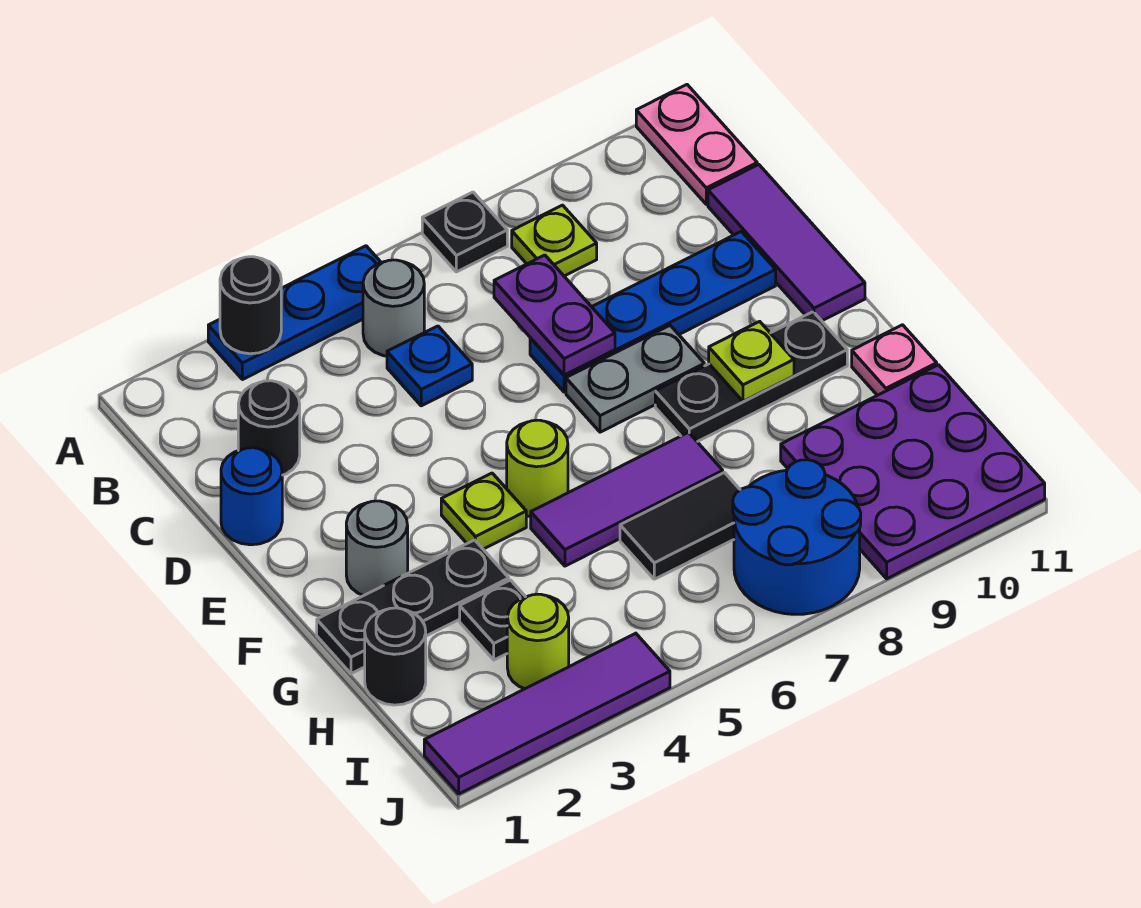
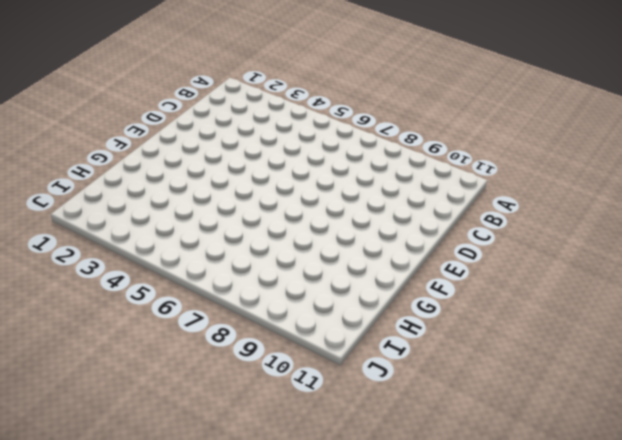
none -> blue plate A3:A5 level 1
none -> black plate A7 level 1
none -> pink plate A11:B11 level 1

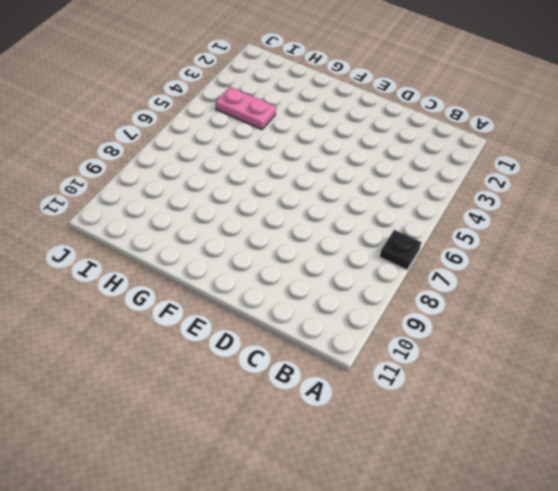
pink plate H4:I4 level 1 -> pink plate A11:B11 level 1
none -> blue plate A3:A5 level 1
none -> grey round brick B5 level 1
none -> lime plate B8 level 1

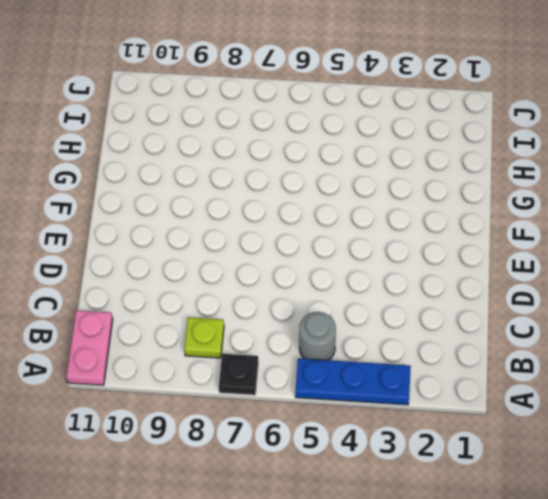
none -> black round brick C2 level 1
none -> blue plate C5 level 1
none -> purple tile C11:E11 level 1

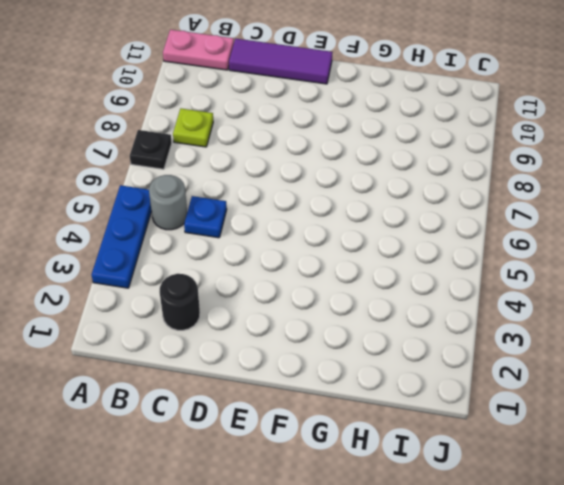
none -> blue round brick D1 level 1
none -> blue plate D7:D10 level 1
none -> grey plate E7:E8 level 1

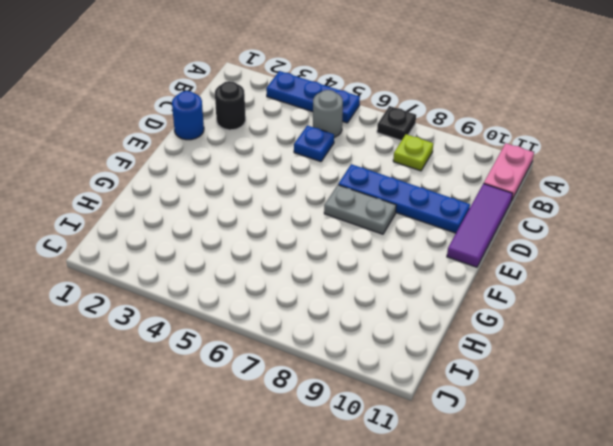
none -> grey round brick F2 level 1
none -> lime plate F4 level 1
none -> lime round brick F5 level 1

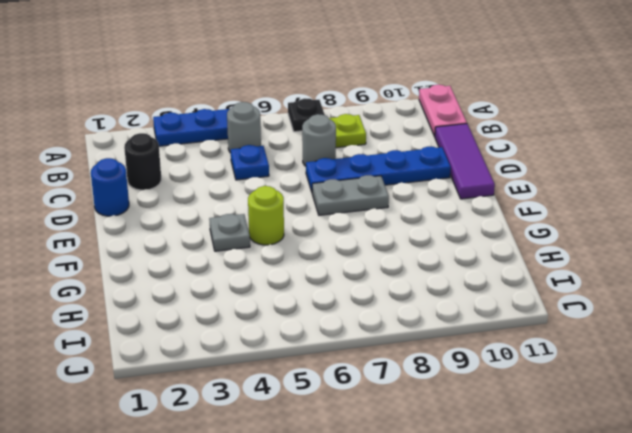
grey round brick C7 level 1 -> grey round brick F2 level 1
grey plate F4 level 1 -> lime plate F4 level 1
none -> black plate F8:F10 level 1
none -> black plate G1:G3 level 1
none -> purple tile G5:G7 level 1

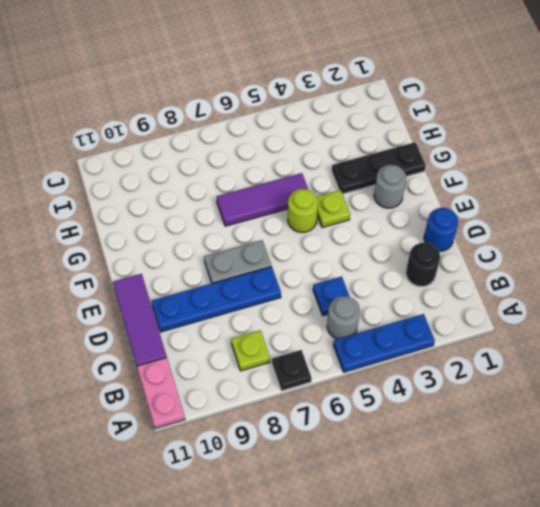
none -> black plate F8:F10 level 1
none -> pink plate G11 level 1
none -> black round brick H1 level 1

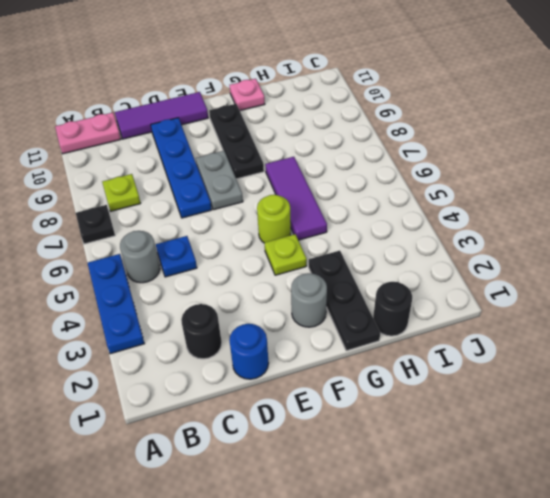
none -> black plate H3 level 1
none -> black tile H6:H7 level 1
none -> purple plate H9:J11 level 1

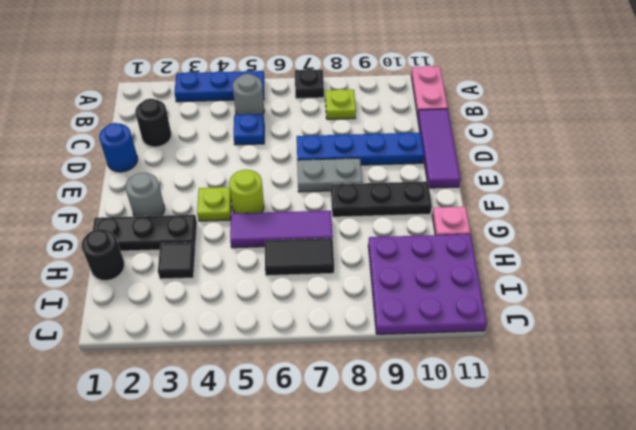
black tile H3 level 1 -> black plate H3 level 1
none -> lime round brick I3 level 1
none -> blue round brick I7:J8 level 1
none -> purple tile J1:J4 level 1

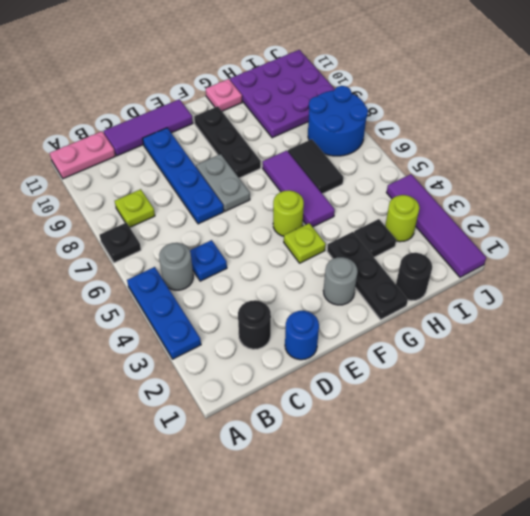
none -> black round brick A3 level 2
none -> purple plate C7:D7 level 2
none -> lime plate F9 level 2

